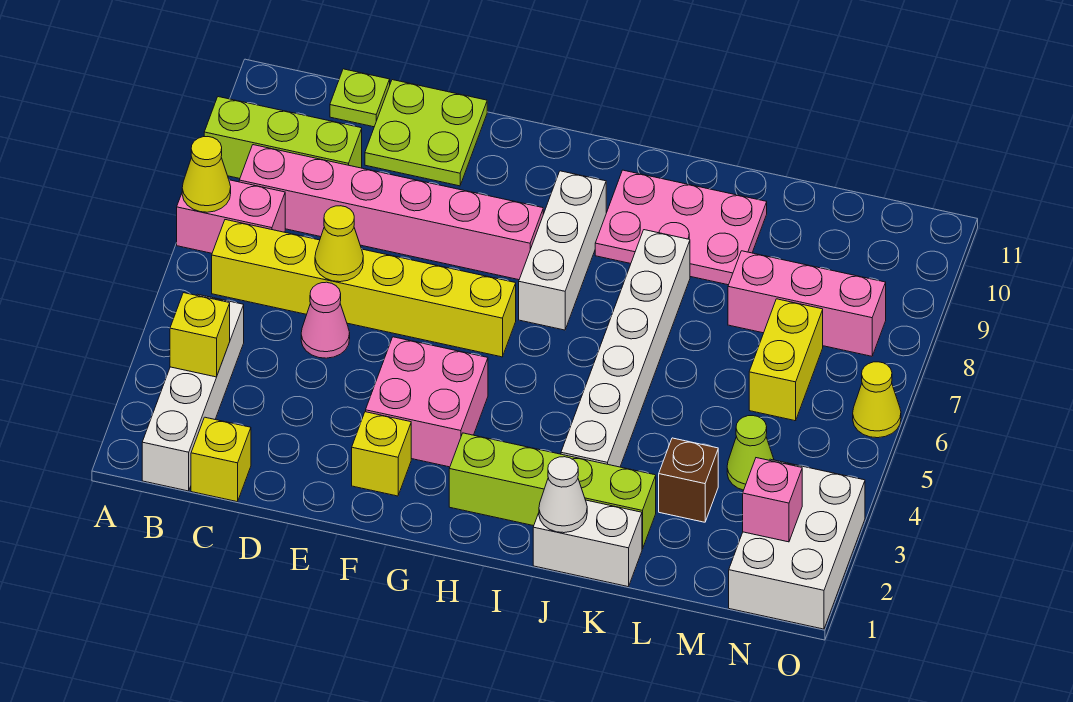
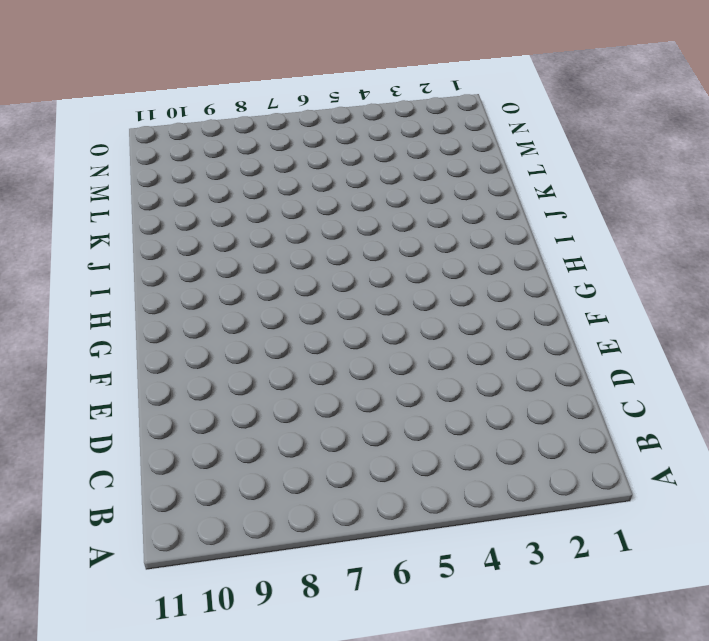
none -> pink brick A7:B7 level 1
none -> lime brick A9:C9 level 1
none -> white brick B1:B4 level 1

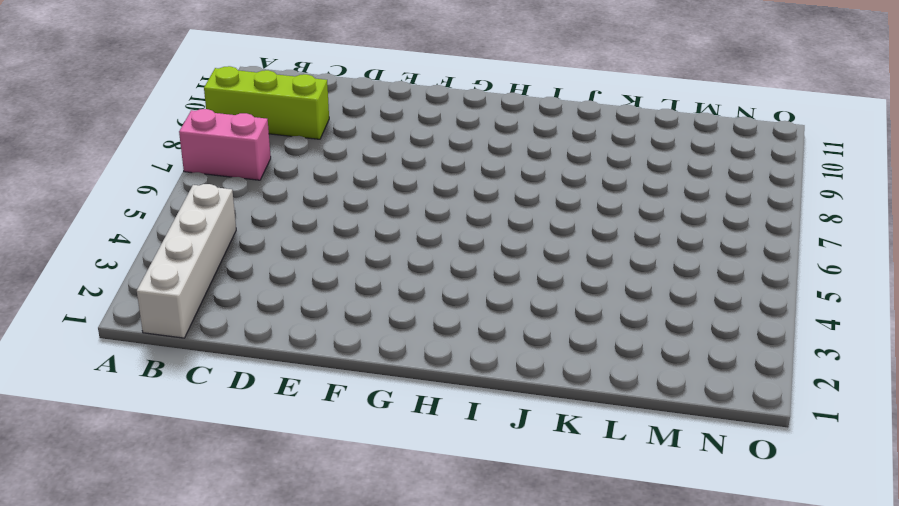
none -> yellow brick B6:G6 level 1
none -> pink brick B8:G8 level 1
none -> yellow brick C1 level 1

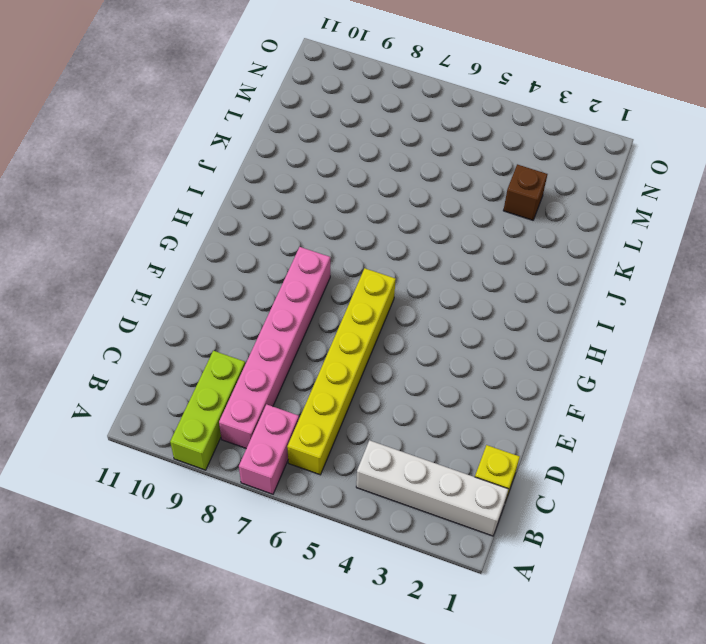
none -> lime plate C11 level 1
none -> pink cone D5 level 1
none -> lime plate D10:E11 level 1

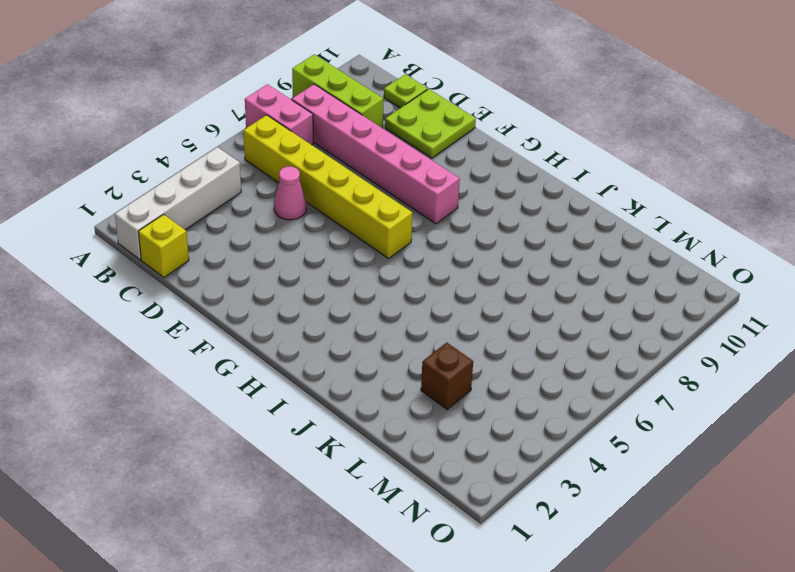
none -> yellow brick F2 level 1
none -> pink brick F3:G4 level 1
none -> lime brick H2:K2 level 1

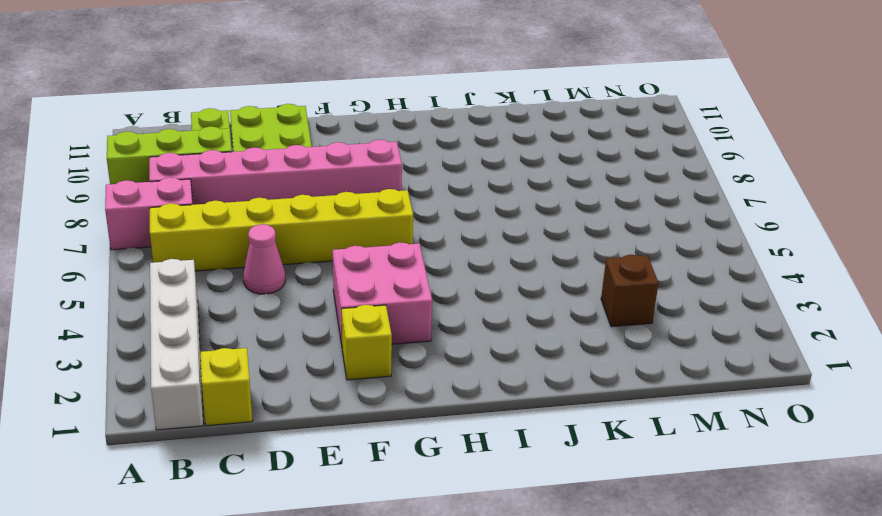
none -> lime brick H2:K2 level 1
none -> white brick H7:H9 level 1
none -> pink plate I9:K10 level 1

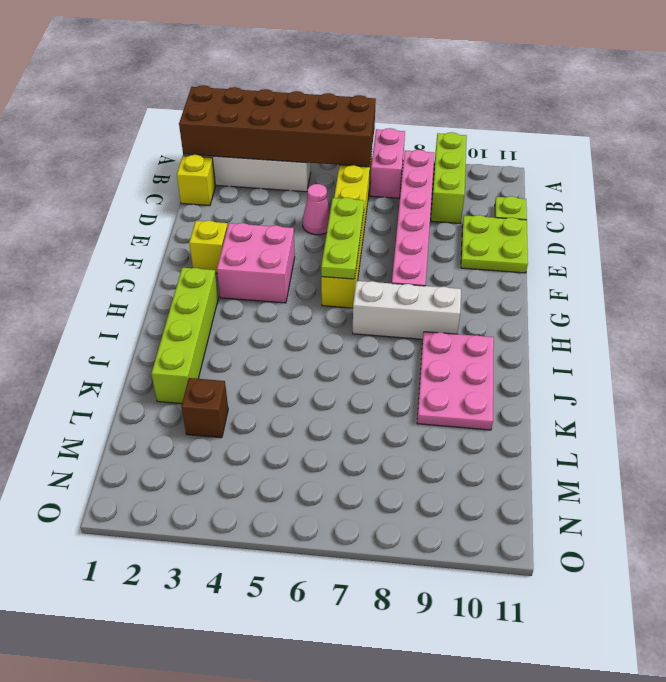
brown brick A1:B6 level 2 -> yellow brick B3 level 2
lime plate E6:G6 level 2 -> none
none -> white brick J1:K1 level 1
none -> white brick J3:J8 level 1
none -> pink brick L8:N8 level 1

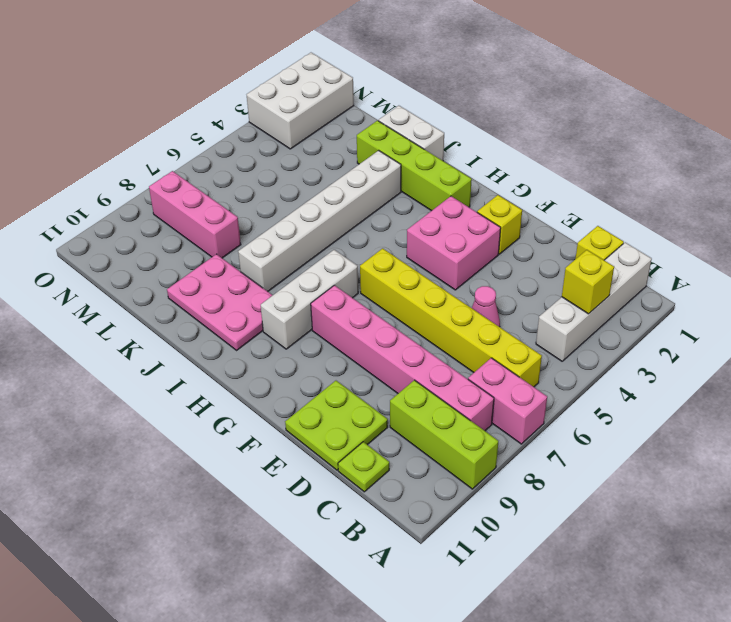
none -> brown brick L3 level 1
none -> lime cone M4 level 1
none -> yellow brick M6:M7 level 1

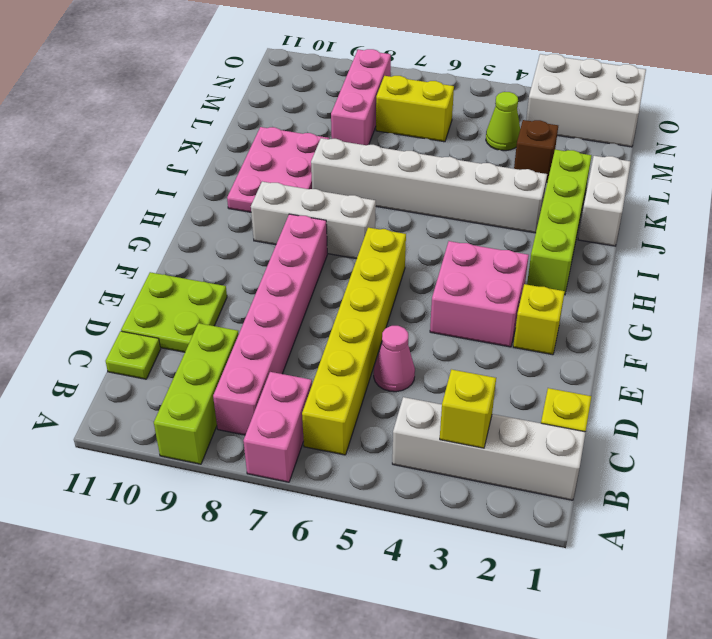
none -> yellow cone O6 level 1
none -> yellow cone A7 level 2
none -> yellow cone D6 level 2

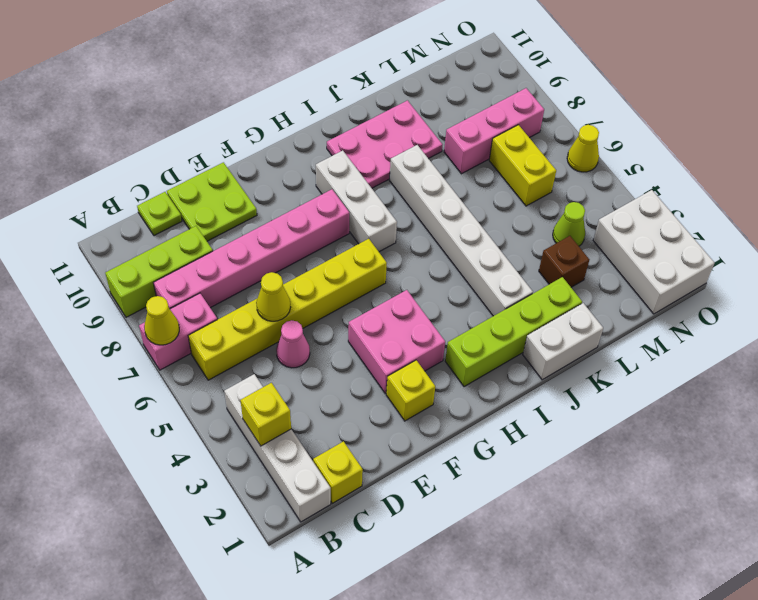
none -> white cone J1 level 2
none -> pink brick N2 level 2

